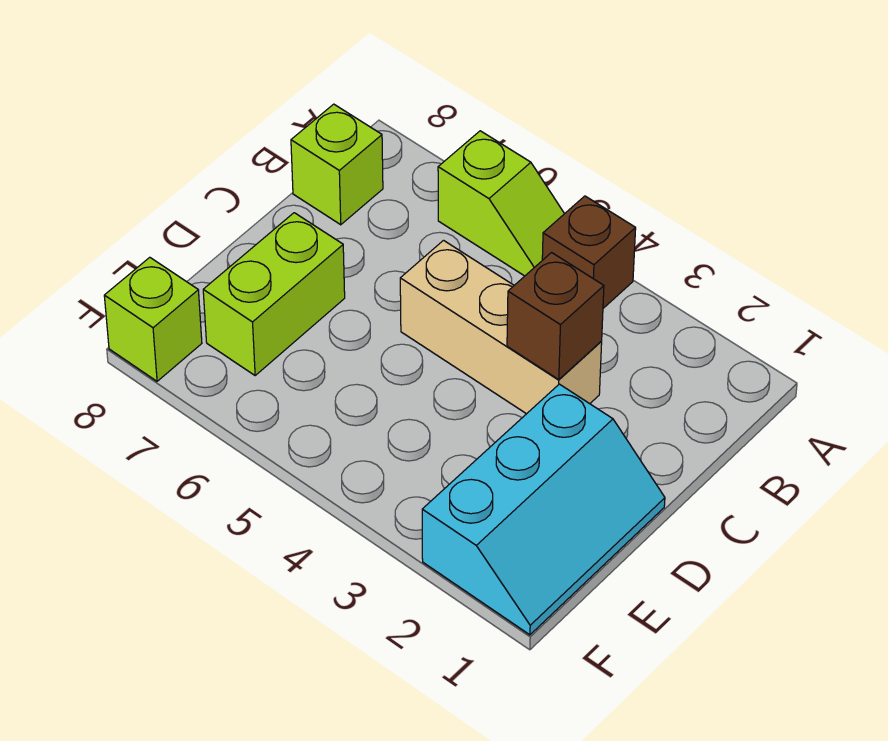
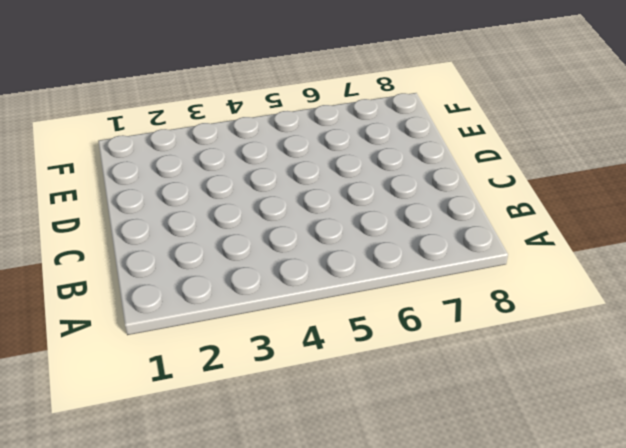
none -> brown brick A4 level 1
none -> lime slope A5:A6 level 1 top 6

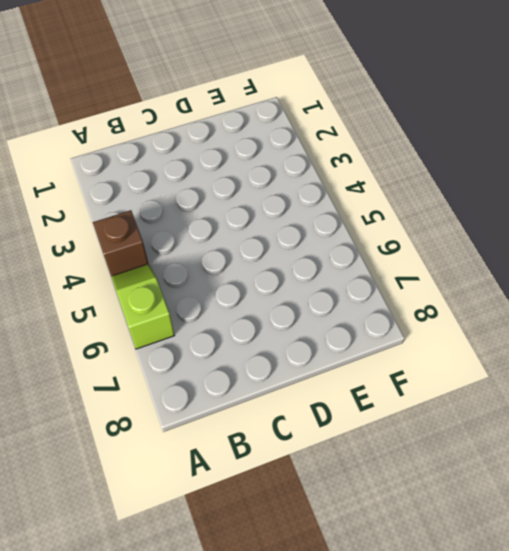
none -> lime brick B8 level 1
none -> tan brick C3:C5 level 1

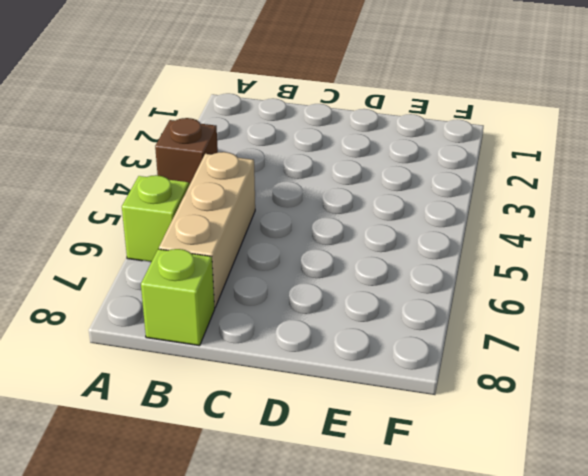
tan brick B5:B7 level 1 -> tan brick C3:C5 level 1
none -> cyan slope D1:F2 level 1 top 2
none -> lime brick D7:E7 level 1

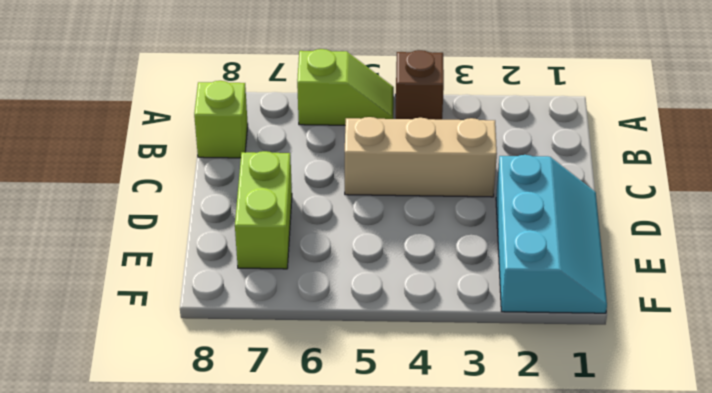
none -> lime brick F8 level 1
none -> brown brick C3 level 2

